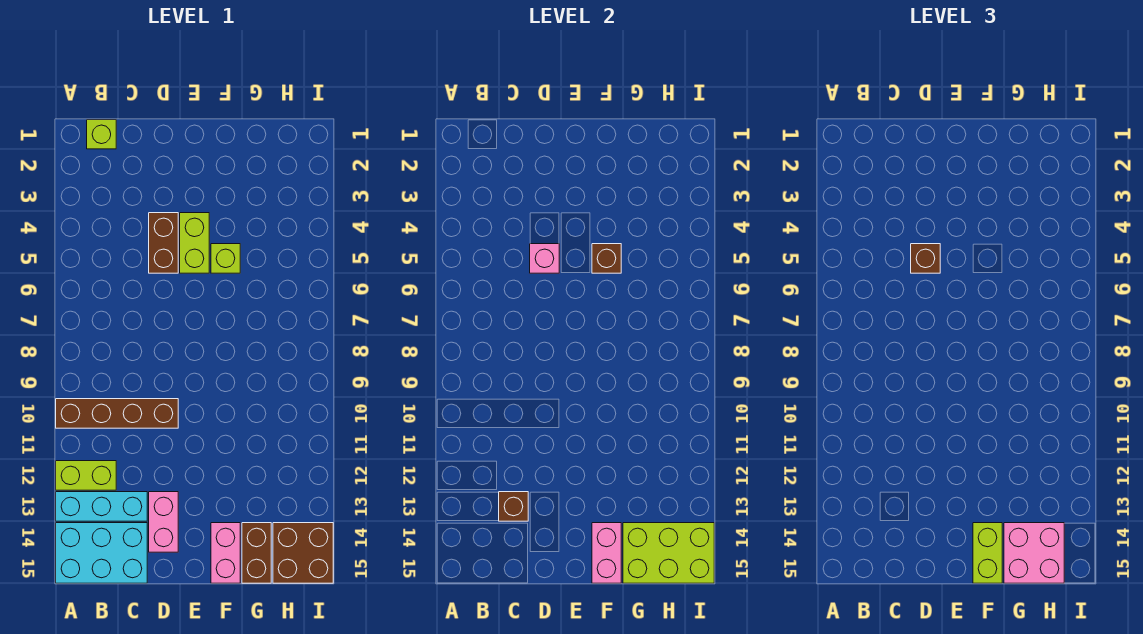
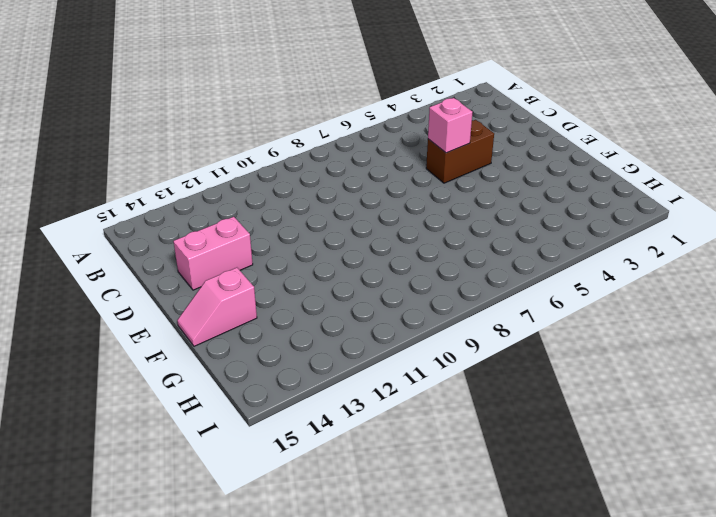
pink slope F14:F15 level 1 top 14 -> pink brick F14:F15 level 1
none -> brown brick A10:D10 level 1
none -> lime brick A12:B12 level 1
none -> cyan brick A13:C13 level 1

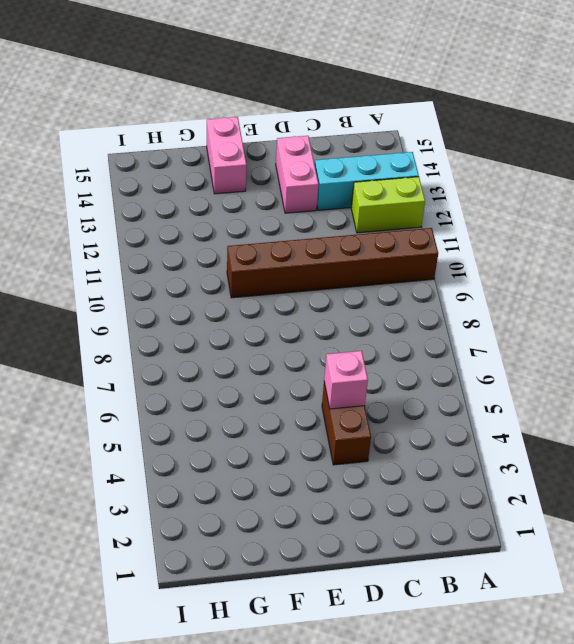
brown brick A10:F10 level 1 -> brown brick A10:D10 level 1
none -> cyan brick A14:C15 level 1
none -> lime brick B1 level 1
none -> lime brick E4:E5 level 1

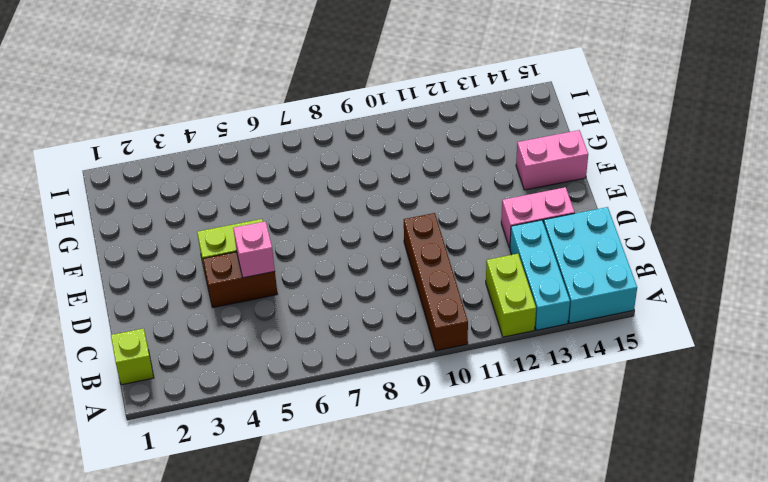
none -> lime brick F5 level 1
none -> brown brick G14:G15 level 1
none -> brown brick H14:I15 level 1

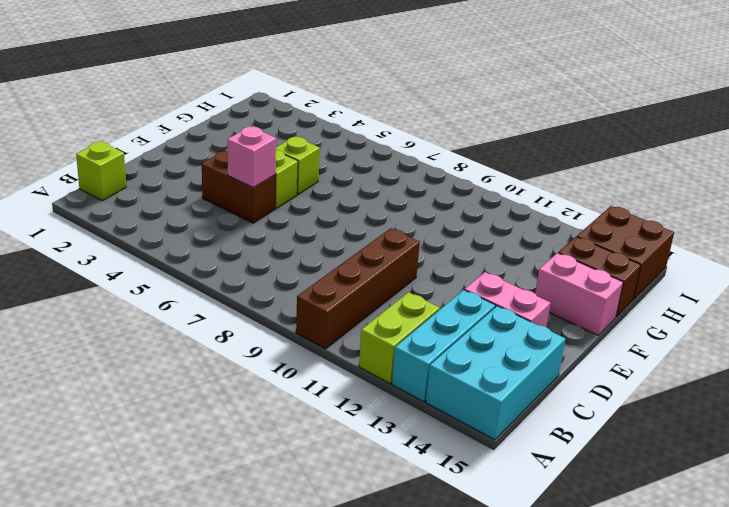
none -> brown brick C13 level 2
none -> brown brick F5 level 2
none -> pink brick F14:F15 level 2

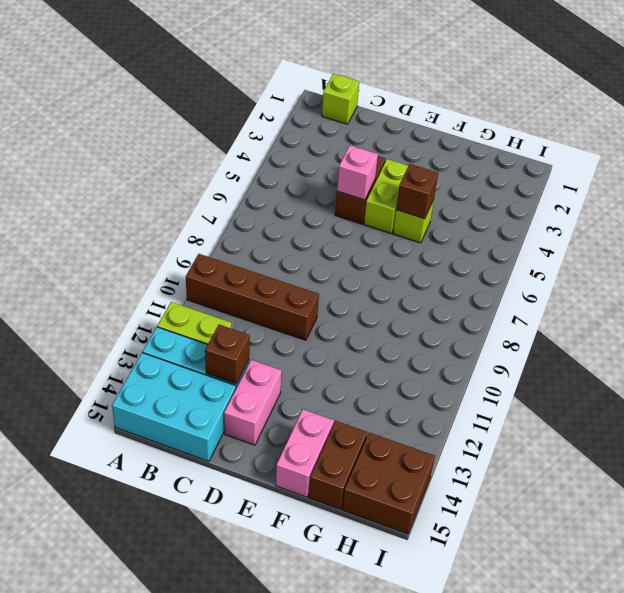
none -> pink brick F14:F15 level 2
none -> lime brick G14:I15 level 2
none -> brown brick D5 level 3

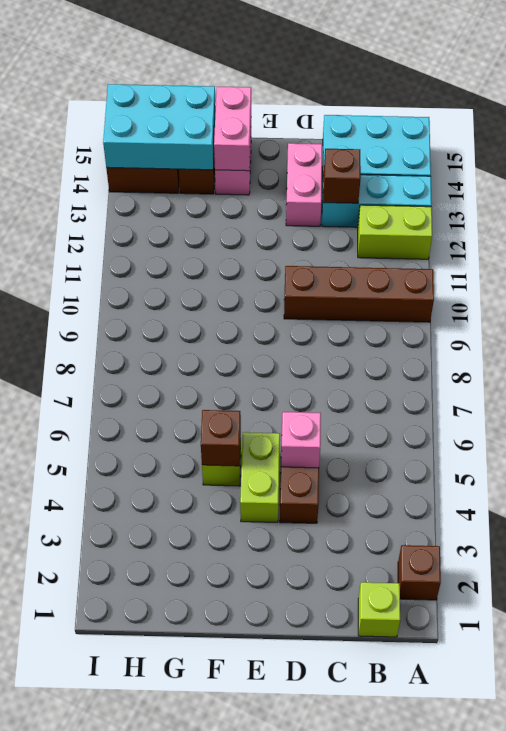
brown brick A2 level 1 -> brown brick D5 level 3
cyan brick G14:I15 level 2 -> lime brick G14:I15 level 2
none -> lime brick F14:F15 level 3
none -> pink brick G14:H15 level 3

